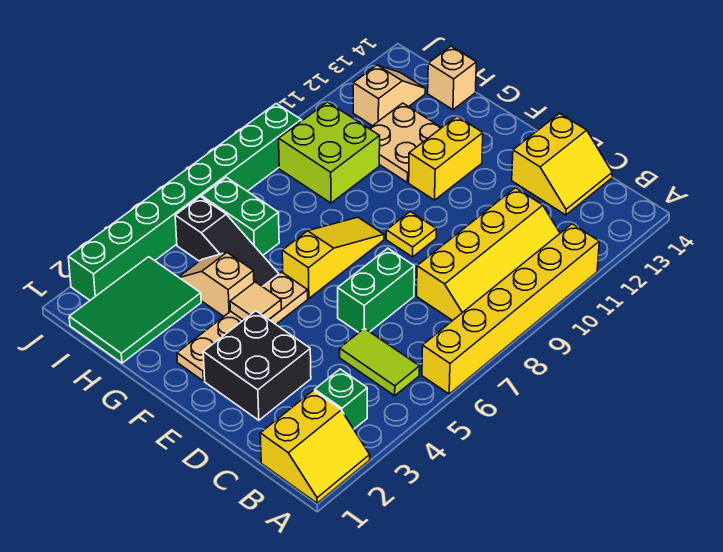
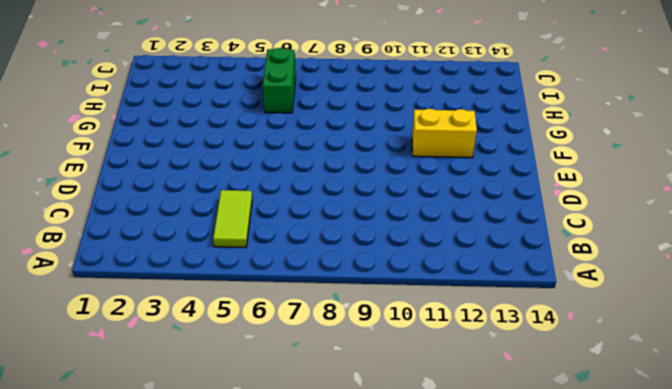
none -> yellow slope A1:B2 level 1 top B
none -> yellow brick A6:A11 level 1
none -> green brick B3 level 1

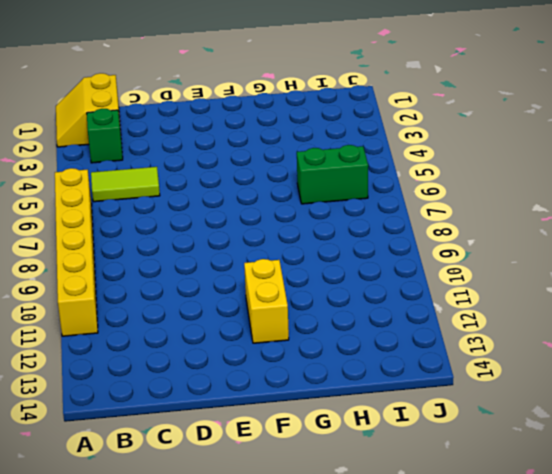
none -> yellow slope B8:C11 level 1 top C
none -> yellow slope C13:D14 level 1 top D
none -> black brick D2:E3 level 1

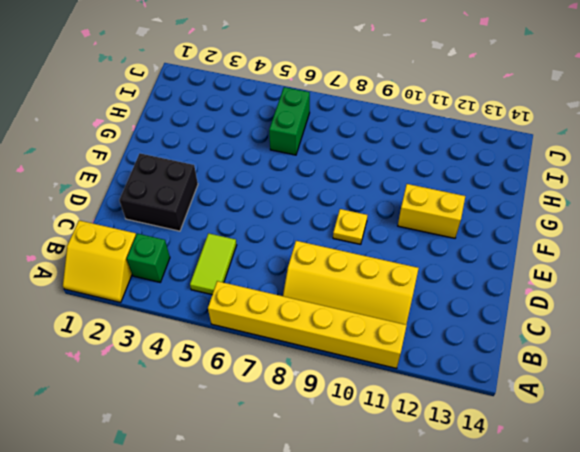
none -> yellow slope C13:D14 level 1 top D
none -> green brick D6:D7 level 1
none -> tan plate F2:F5 level 1

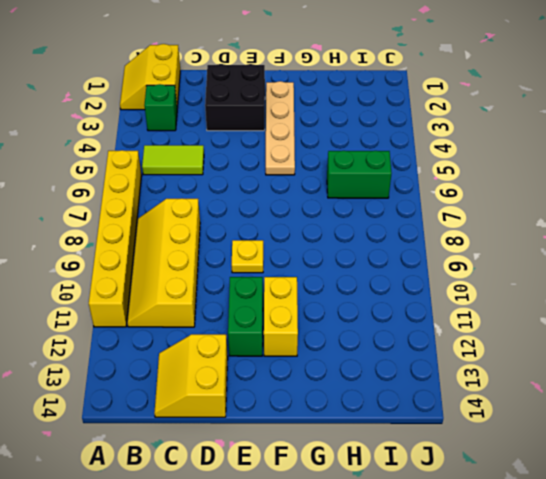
green brick E11:E12 level 1 -> green brick D6:D7 level 1
none -> yellow slope F6:F8 level 1 top 6
none -> tan slope G4:H4 level 1 top G
none -> black slope G5:I5 level 1 top I

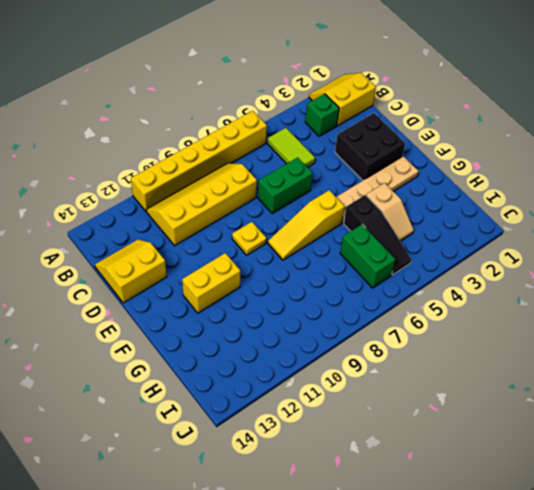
black slope G5:I5 level 1 top G -> black slope G5:I5 level 1 top I
none -> tan plate G11:H12 level 1
none -> green tile H1:I3 level 1
none -> lime brick H9:I10 level 1

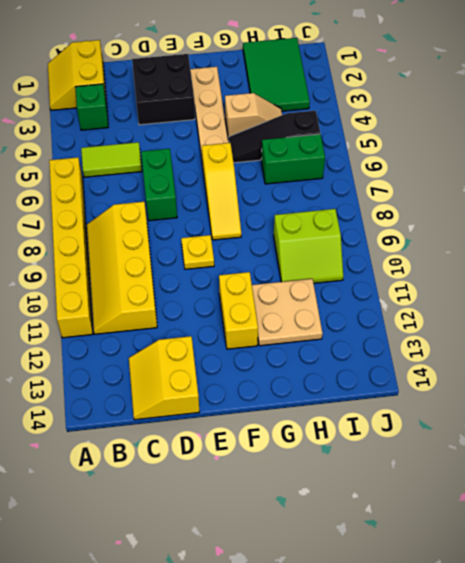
lime slope H9:I10 level 1 top 9 -> lime brick H9:I10 level 1
none -> tan brick H14 level 1
none -> tan slope I12:I13 level 1 top 12
none -> green brick J2:J9 level 1

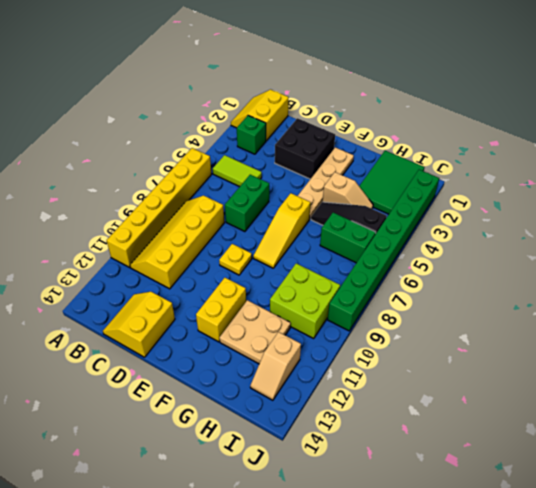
none -> tan brick H14 level 1
none -> tan tile F4 level 2

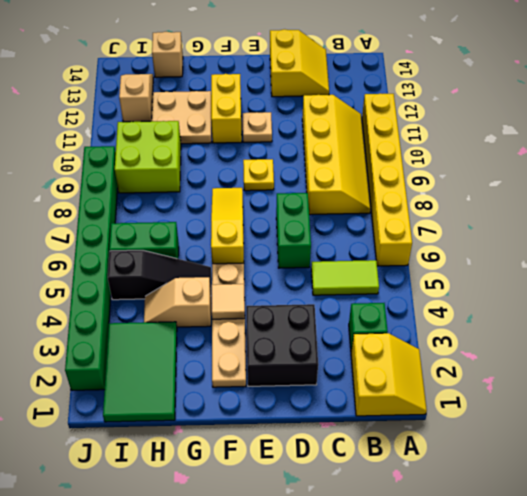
tan plate E11 level 1 -> none

